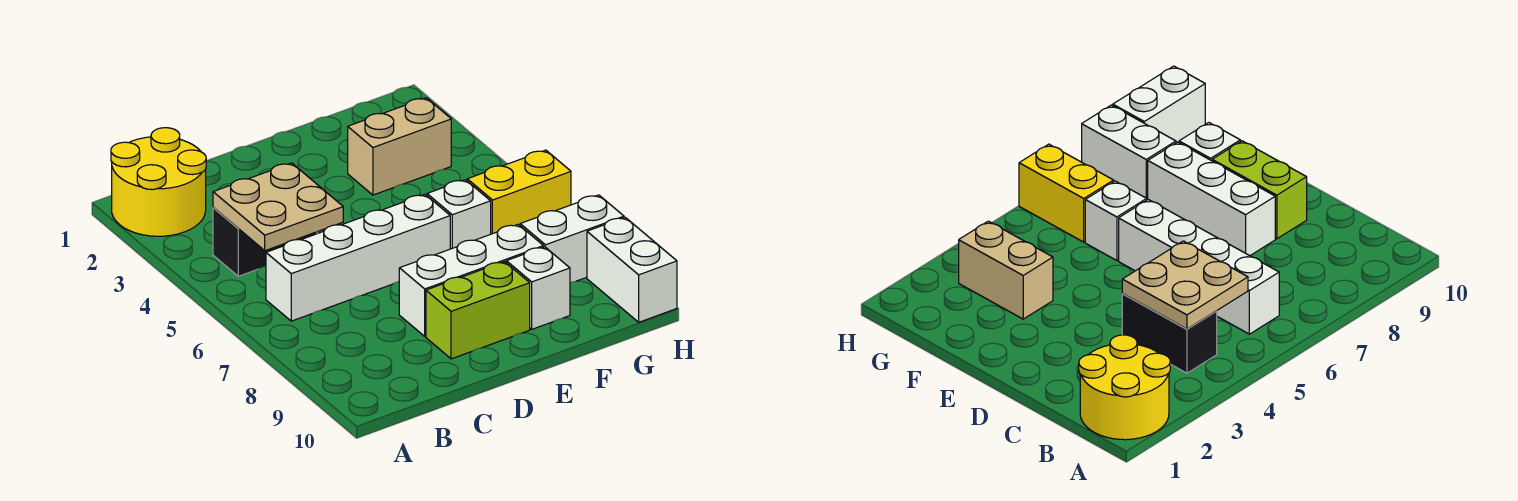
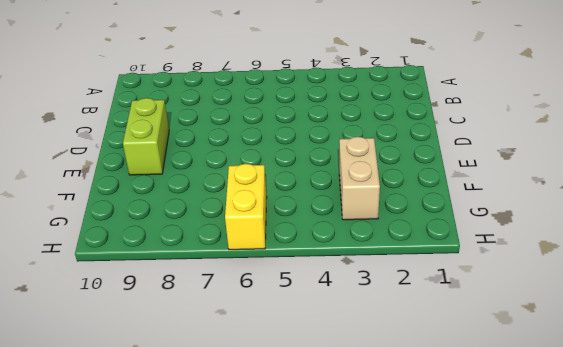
none -> yellow round brick A1:B2 level 1
none -> black brick B4:C4 level 1
none -> white brick B6:E6 level 1

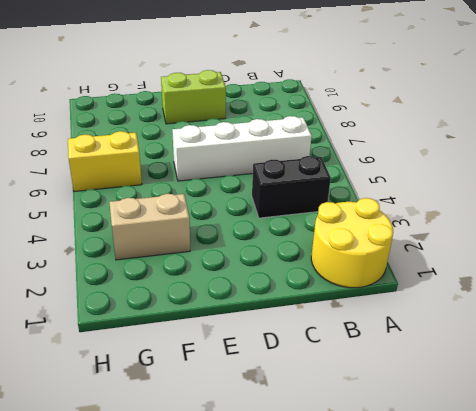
none -> white brick D8:F8 level 1
none -> white brick F6 level 1
none -> white brick F9 level 1

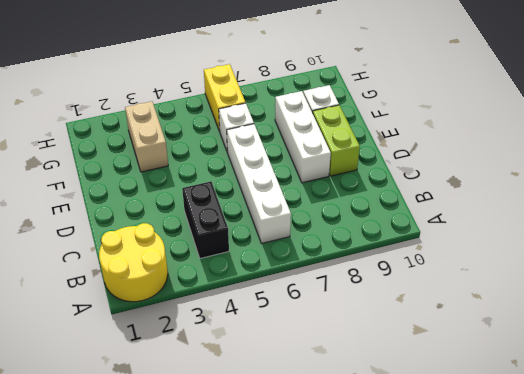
none -> white brick G8:H8 level 1
none -> white brick H9:H10 level 1
none -> tan plate B4:C5 level 2

